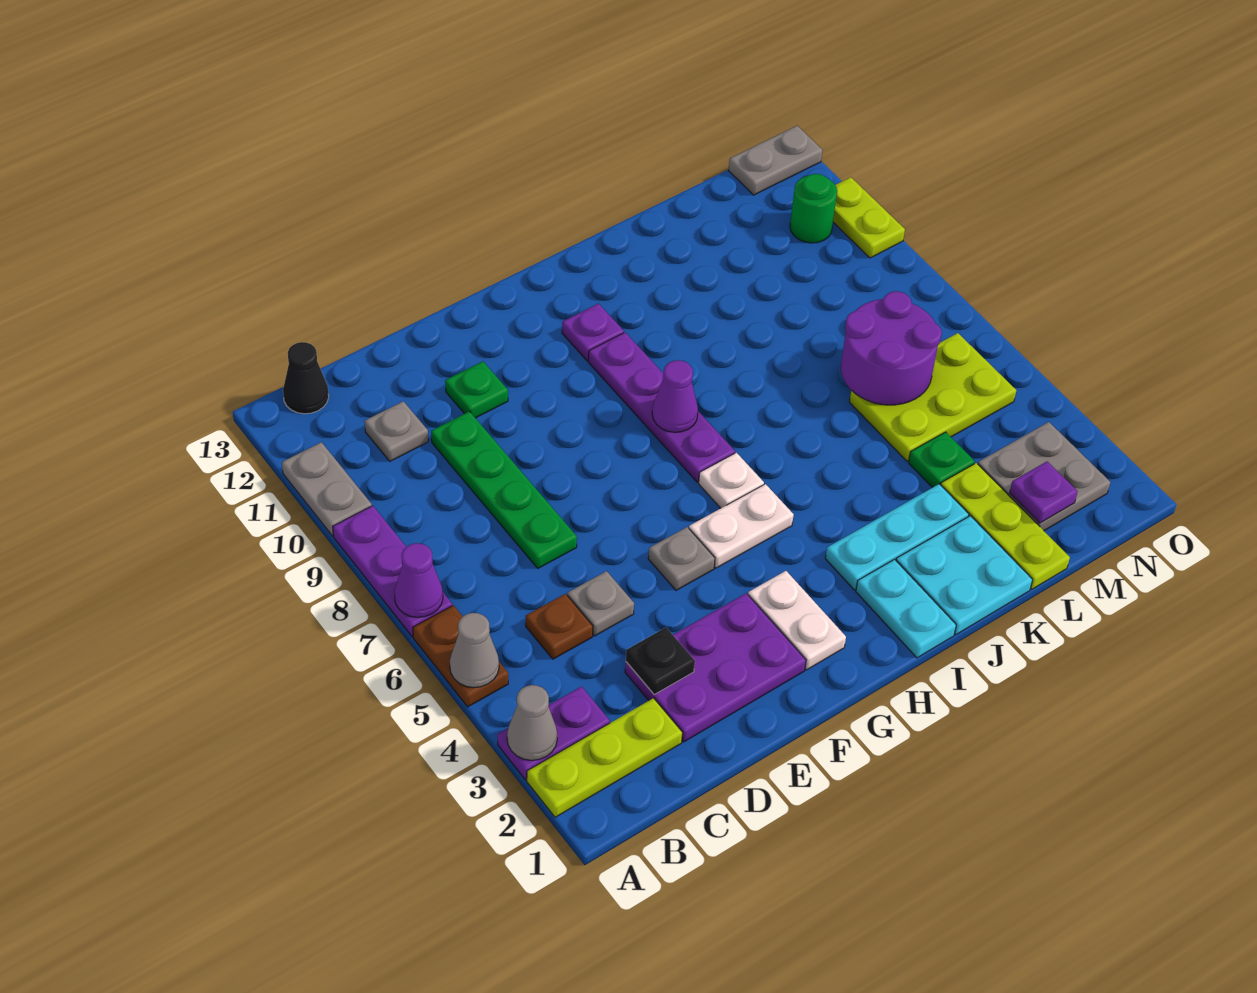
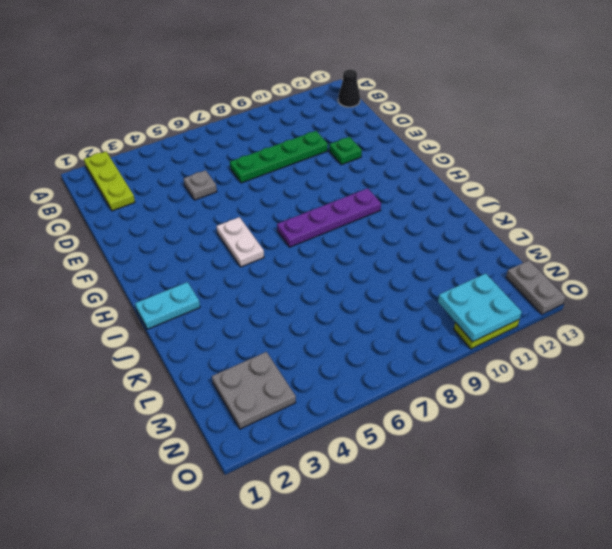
cyan plate N10:O11 level 2 -> cyan plate J1:K2 level 1
none -> purple plate A3:B3 level 1
none -> brown plate A5:A6 level 1
none -> purple plate A7:A9 level 1
none -> grey plate A10:A11 level 1

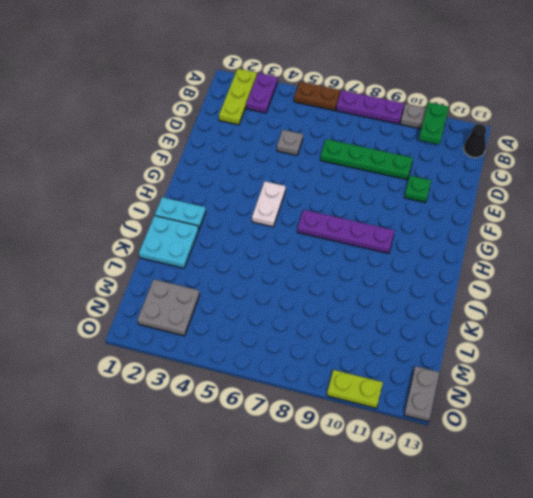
green plate A11:B11 level 2 -> none
none -> brown plate C5 level 1
none -> grey plate C11 level 1
none -> purple plate D2:F3 level 1
none -> grey plate F5 level 1

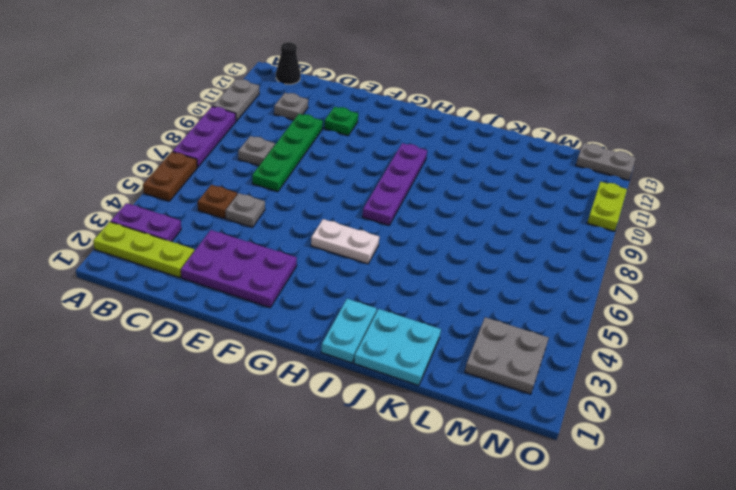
grey plate C8 level 1 -> grey plate F5 level 1
none -> white plate G2:G3 level 1
none -> white plate H6 level 1
none -> purple plate H11 level 1
none -> cyan plate I3:K3 level 1

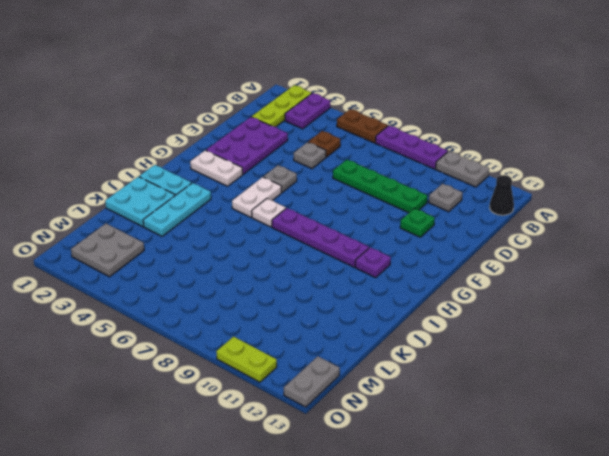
none -> lime plate L1:L3 level 1
none -> green plate L4 level 1
none -> lime plate L5:N6 level 1
none -> green round brick N11 level 1

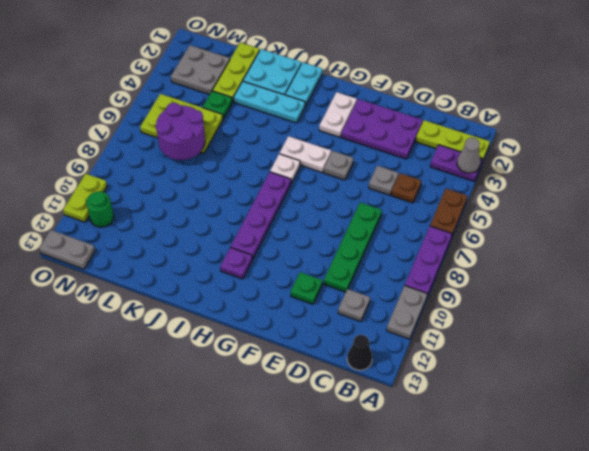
none -> grey cone A5 level 2
none -> purple cone A7 level 2
none -> black plate D3 level 2
none -> purple cone H8 level 2

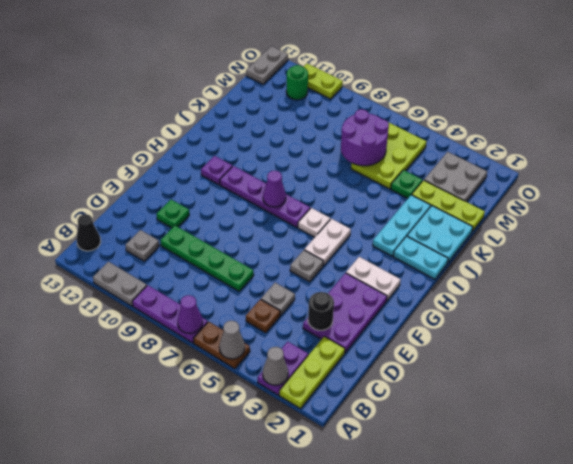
black round brick D3 level 2 -> black plate D3 level 2
none -> purple plate M2 level 2

